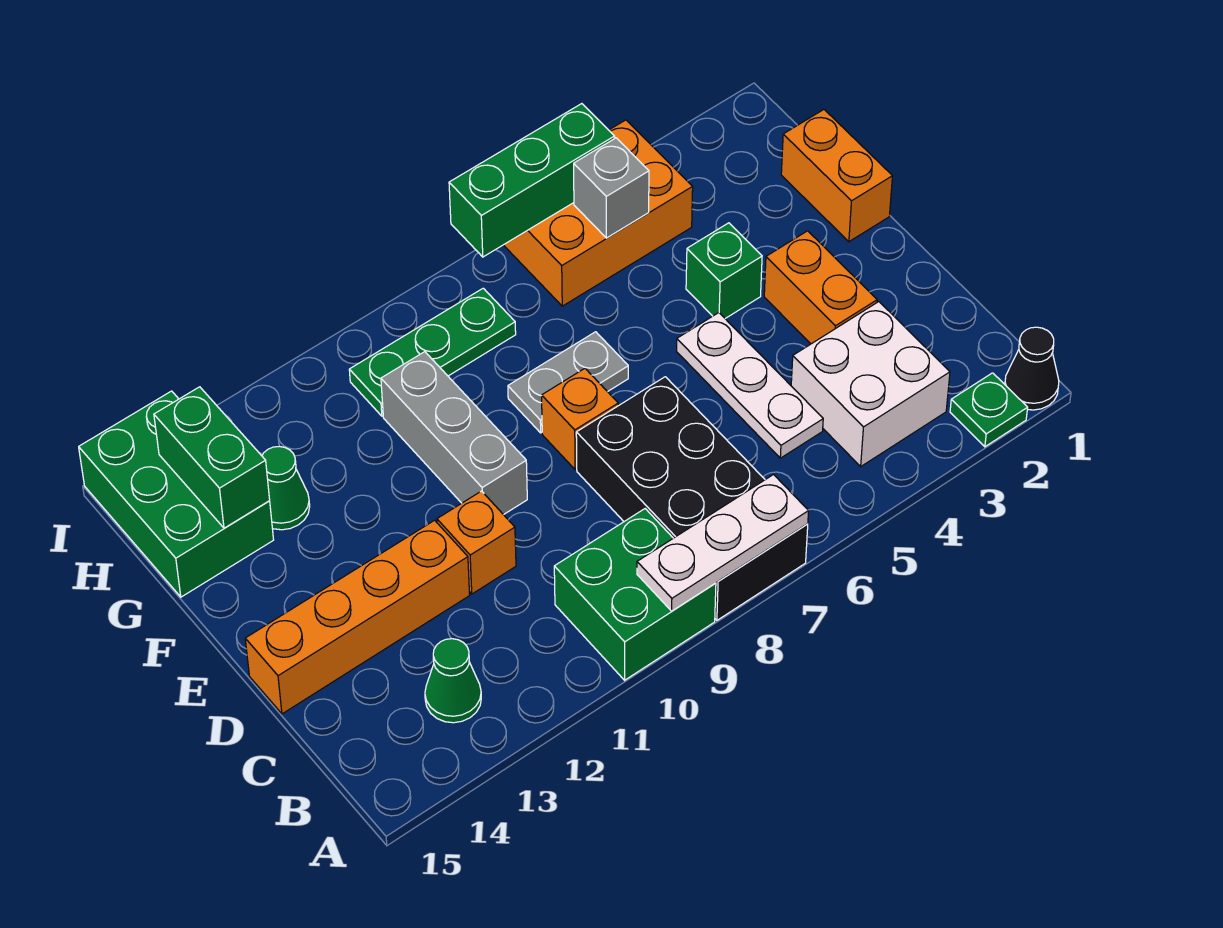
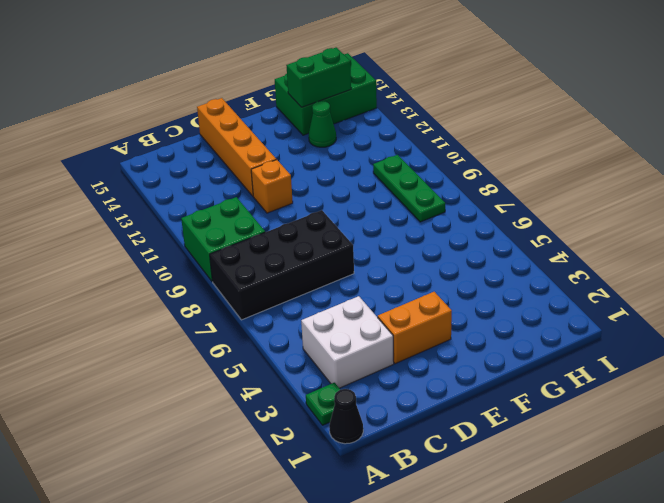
none -> green cone B13 level 1
none -> white plate C5:E5 level 1
none -> orange brick E8 level 1

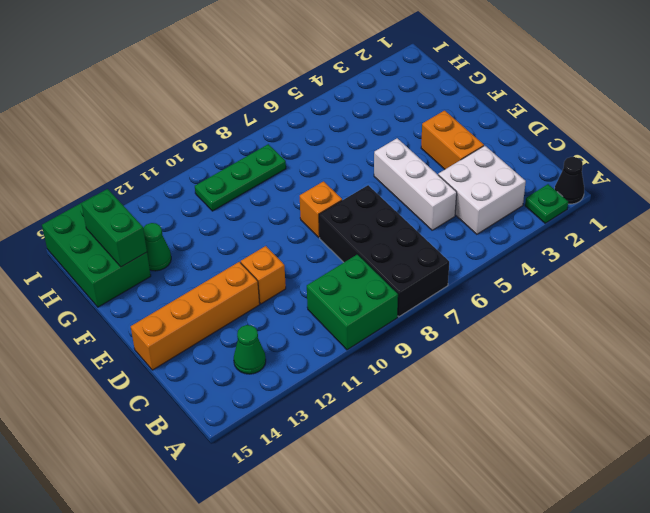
white brick C5:E5 level 1 -> white plate C5:E5 level 1
none -> grey brick E10:G10 level 1
none -> orange brick F1:G1 level 1
none -> green brick F4 level 1

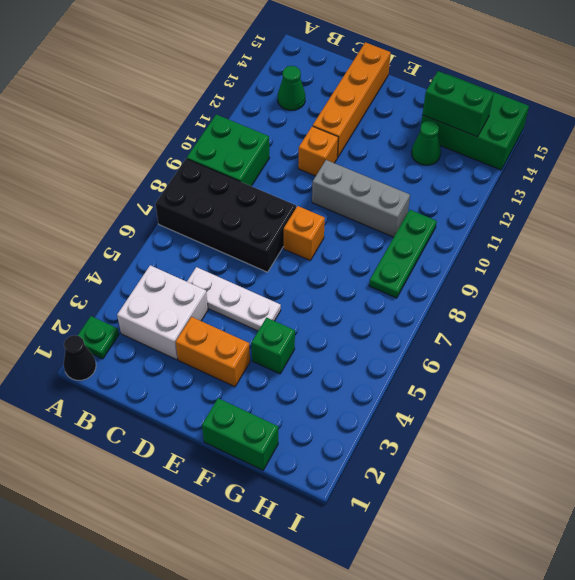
green brick F1:G1 level 1 -> orange brick F1:G1 level 1
none -> grey plate F7:F8 level 1
none -> orange brick H4:I6 level 1
none -> white plate A7:A9 level 2

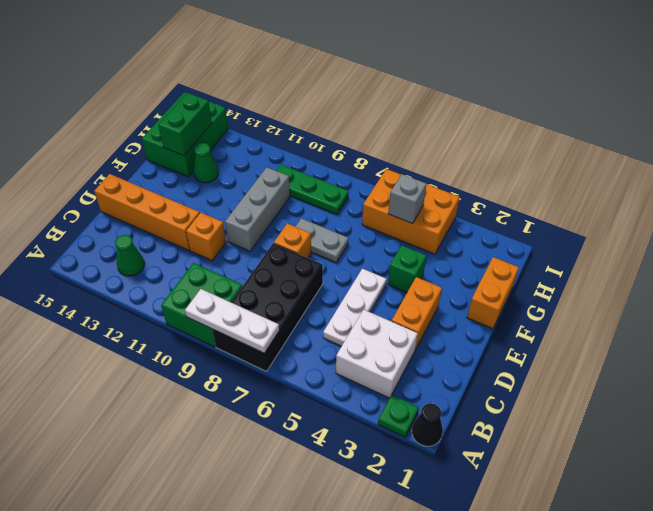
none -> green brick I5:I7 level 2

